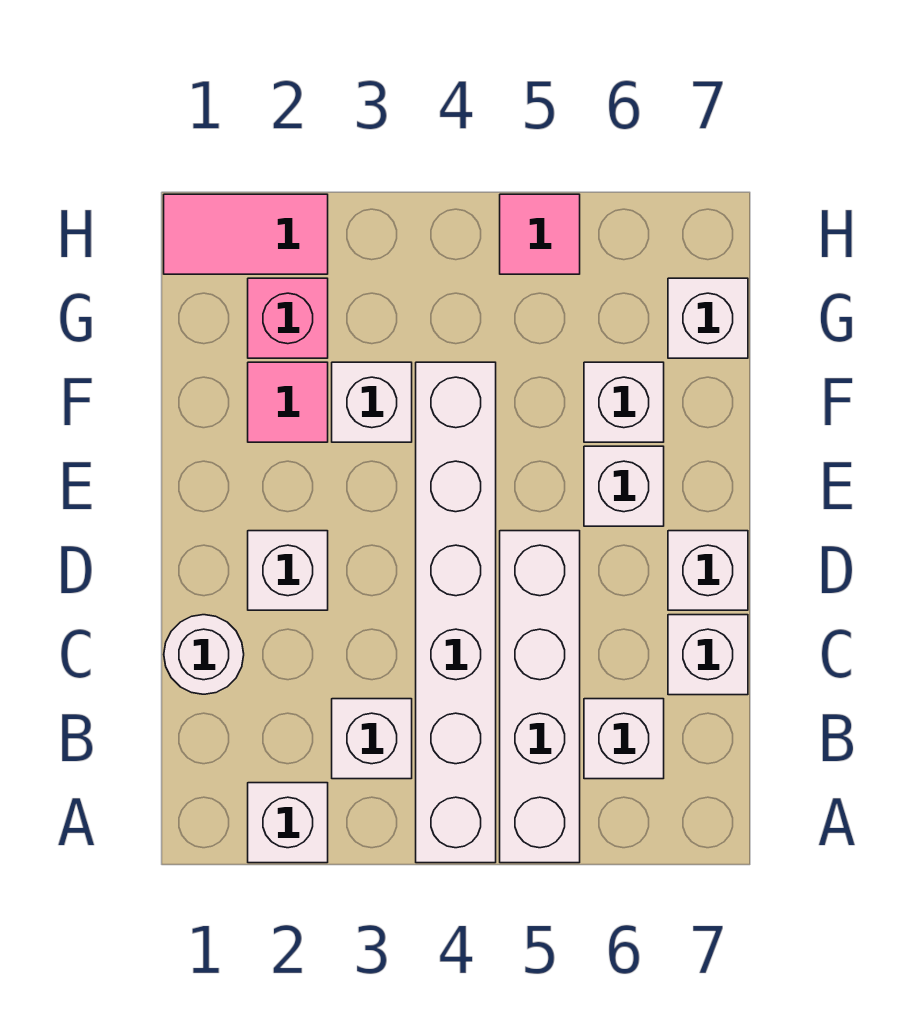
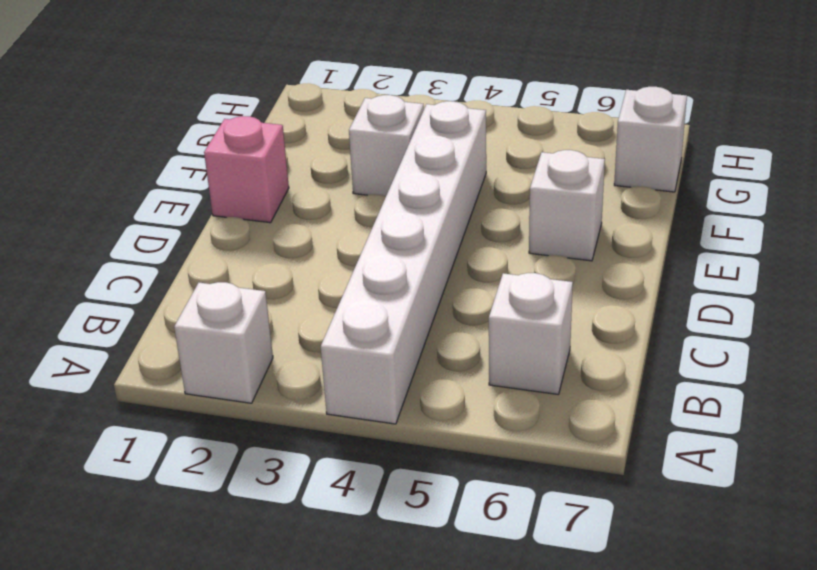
pink brick E1 level 1 -> pink brick G2 level 1
none -> white brick A5:D5 level 1
none -> white brick B3 level 1
none -> white round brick C1 level 1

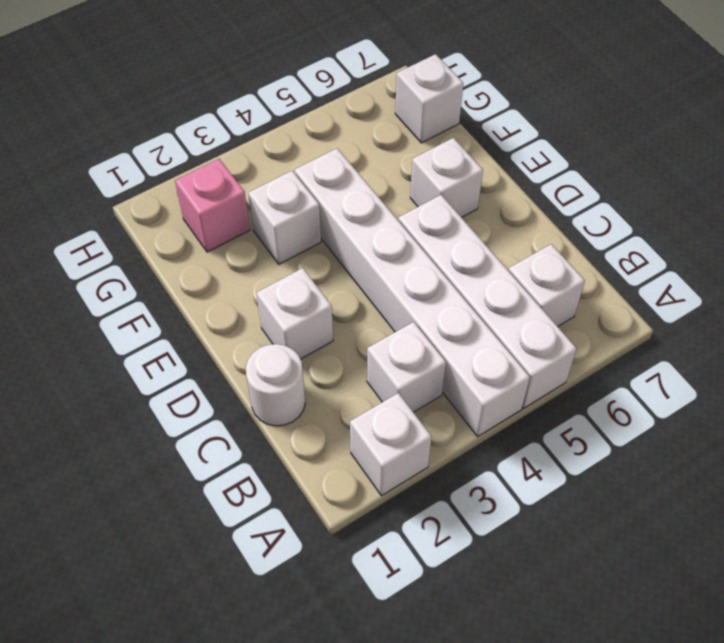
none -> white brick C7 level 1
none -> white brick D7 level 1
none -> pink tile F2 level 1

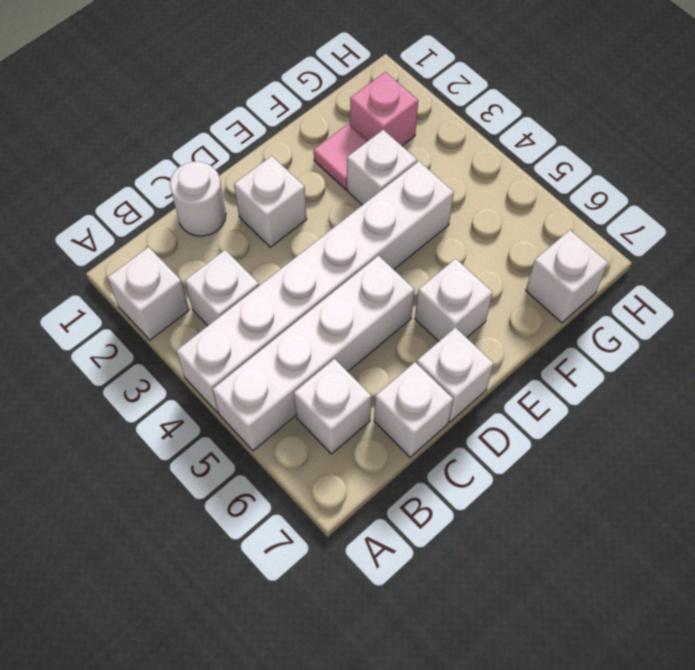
none -> white brick F6 level 1
none -> pink tile H1:H2 level 1
none -> pink tile H5 level 1

